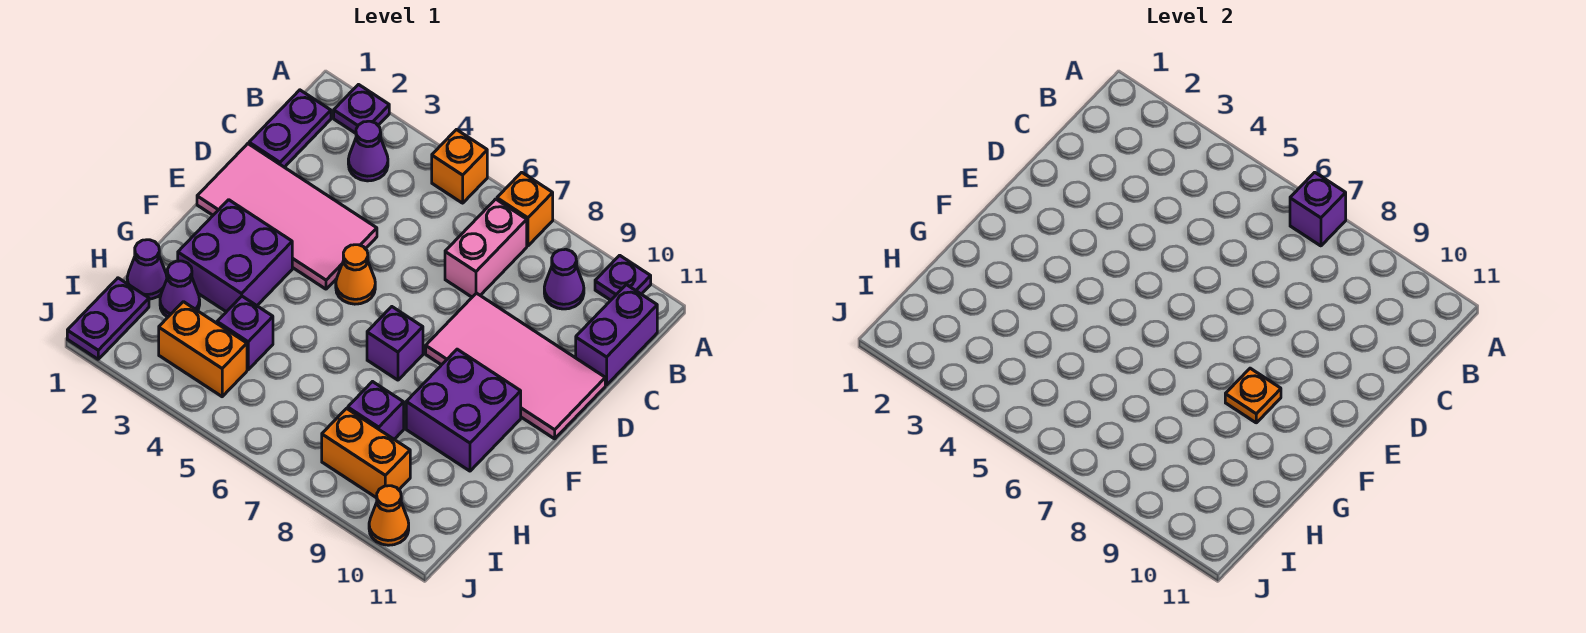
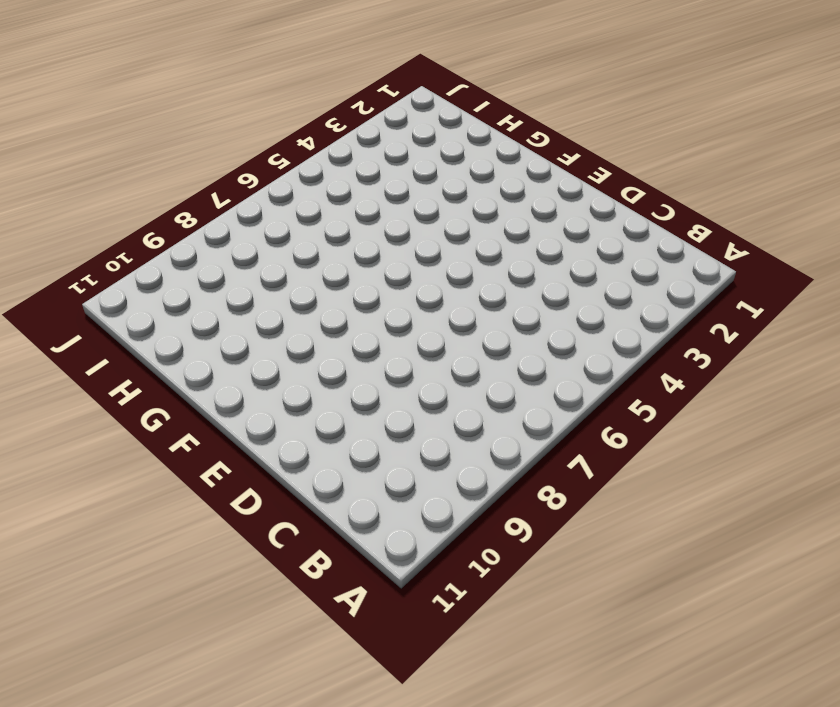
none -> purple plate A2 level 1
none -> orange brick A5 level 1
none -> orange brick A7 level 1

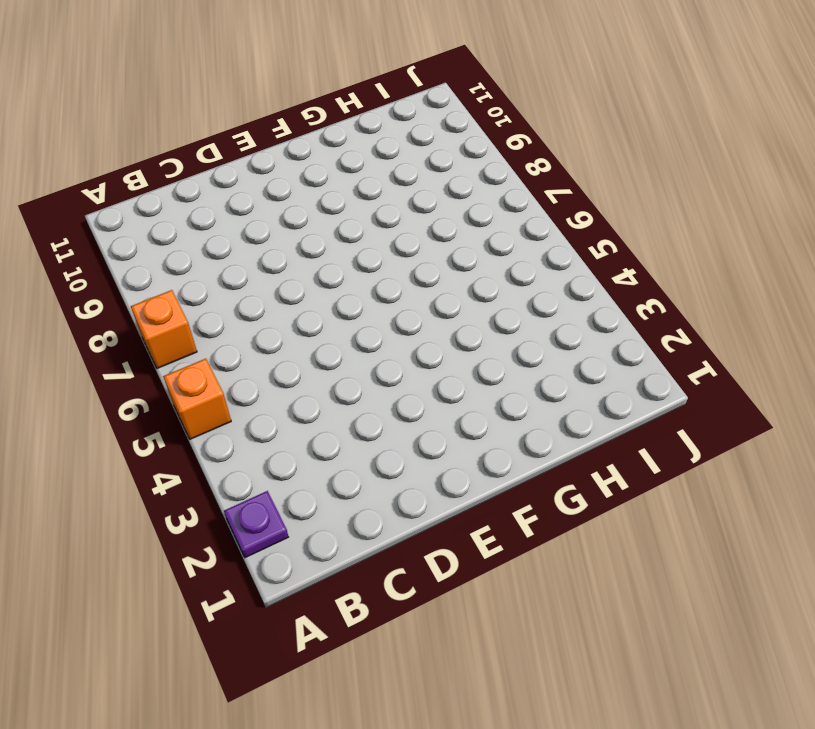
none -> purple plate A10 level 1
none -> purple plate B1:C1 level 1
none -> purple cone B3 level 1

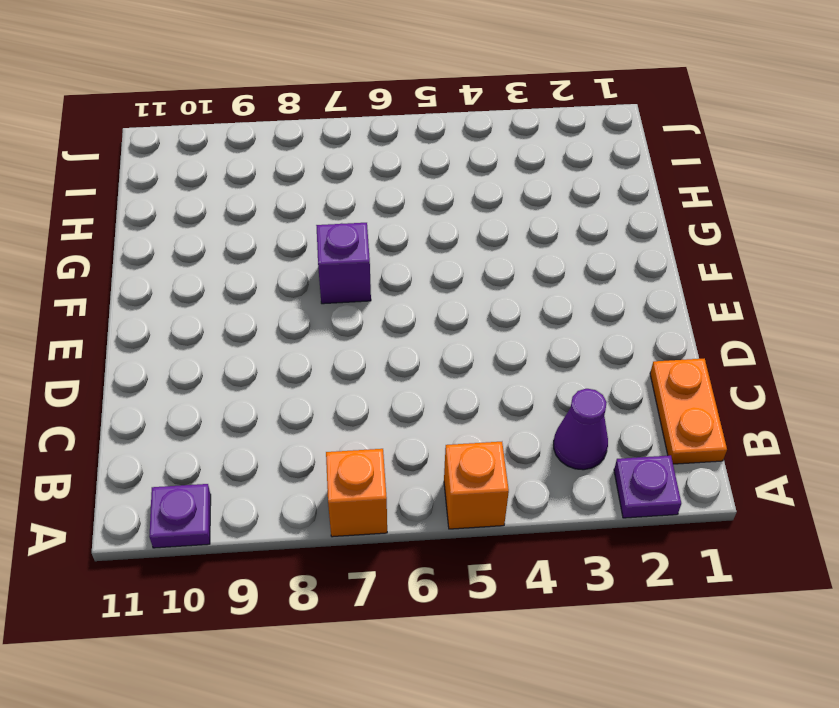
orange plate B1:C1 level 1 -> purple plate B1:C1 level 1
none -> pink brick B7:C7 level 1
none -> purple cone B9 level 1
none -> purple brick B11:C11 level 1

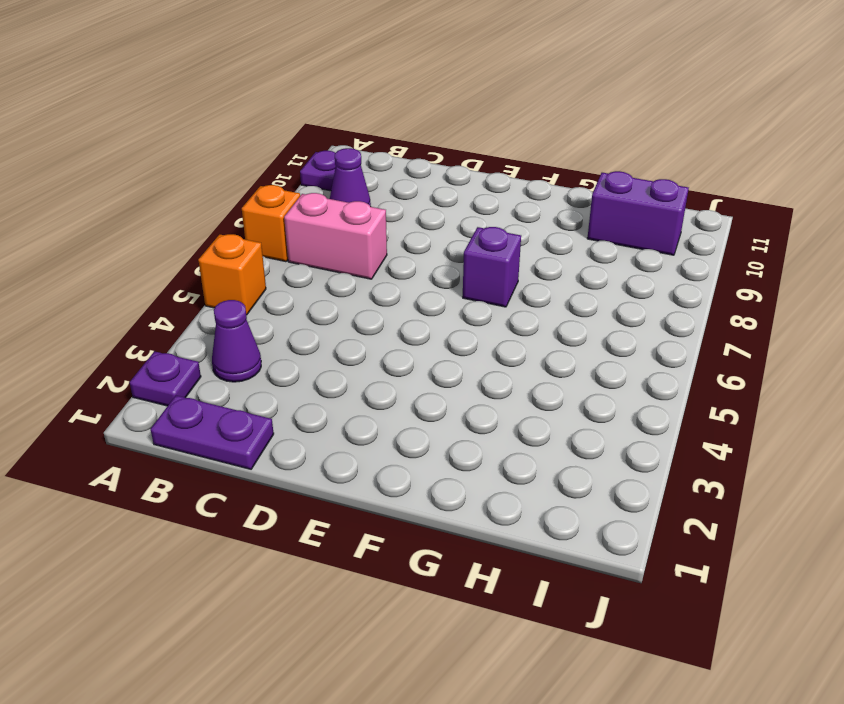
purple brick H10:I10 level 1 -> purple brick B11:C11 level 1
none -> pink tile D1:E4 level 1
none -> pink tile D8:E11 level 1
none -> orange cone E5 level 1

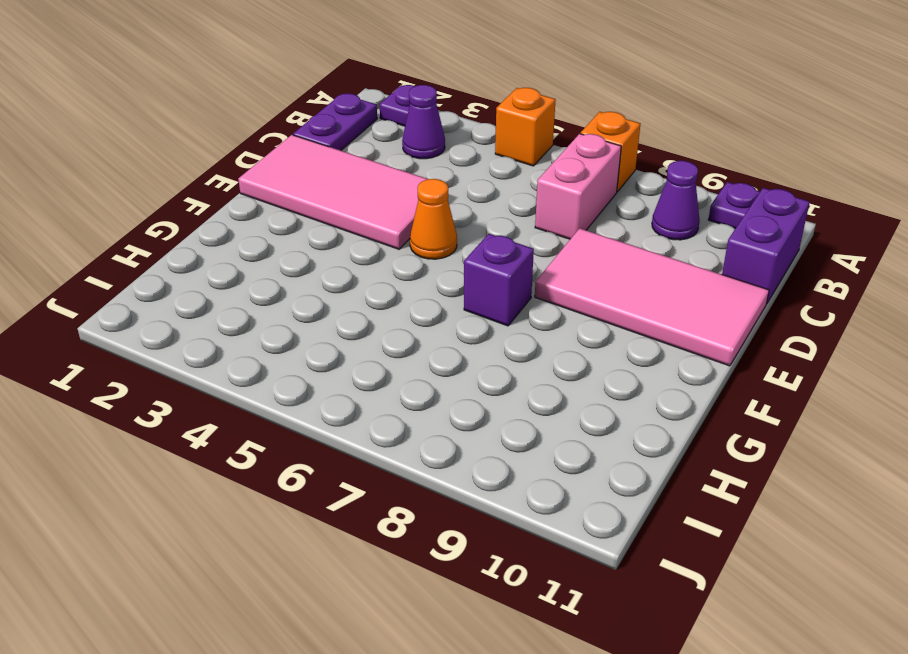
none -> purple brick F2:G3 level 1
none -> purple brick F9:G10 level 1
none -> purple cone H1 level 1

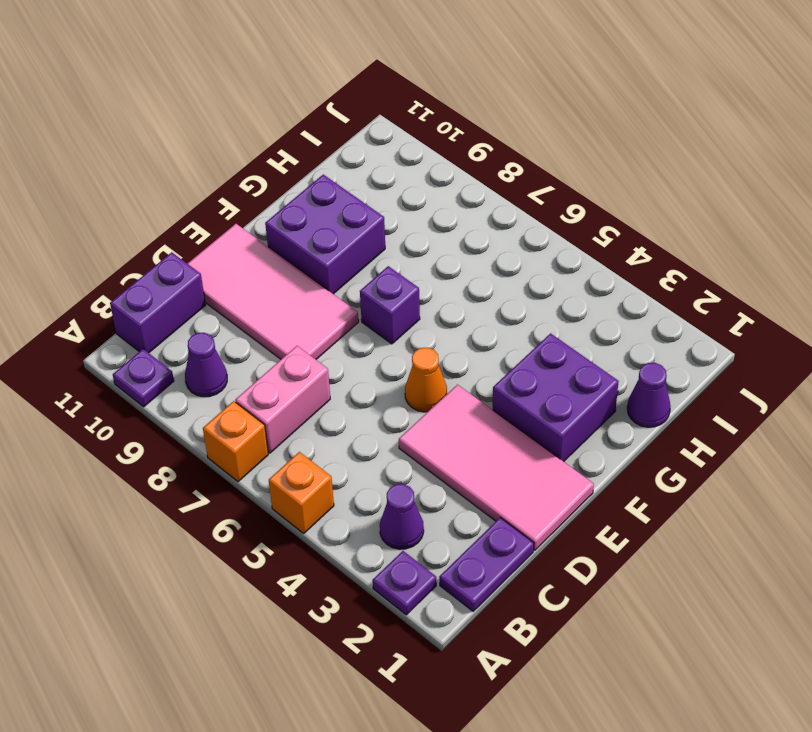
none -> purple cone H2 level 1
none -> purple brick H4 level 1
none -> purple brick H8 level 1

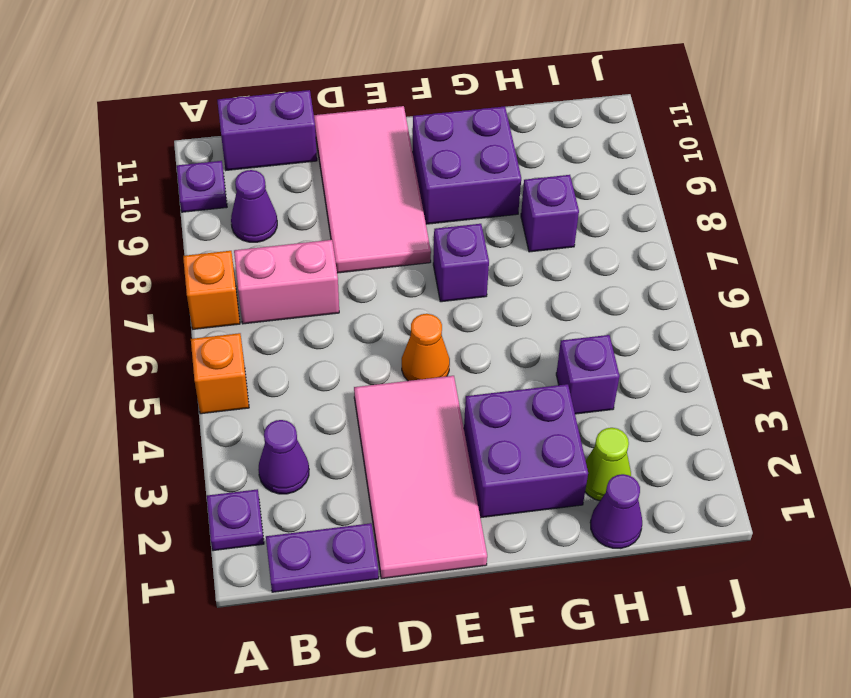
lime cone H2 level 1 -> purple cone H2 level 1
none -> purple plate I1:J1 level 1
none -> orange brick I3:I4 level 1
none -> orange brick I8:I9 level 1

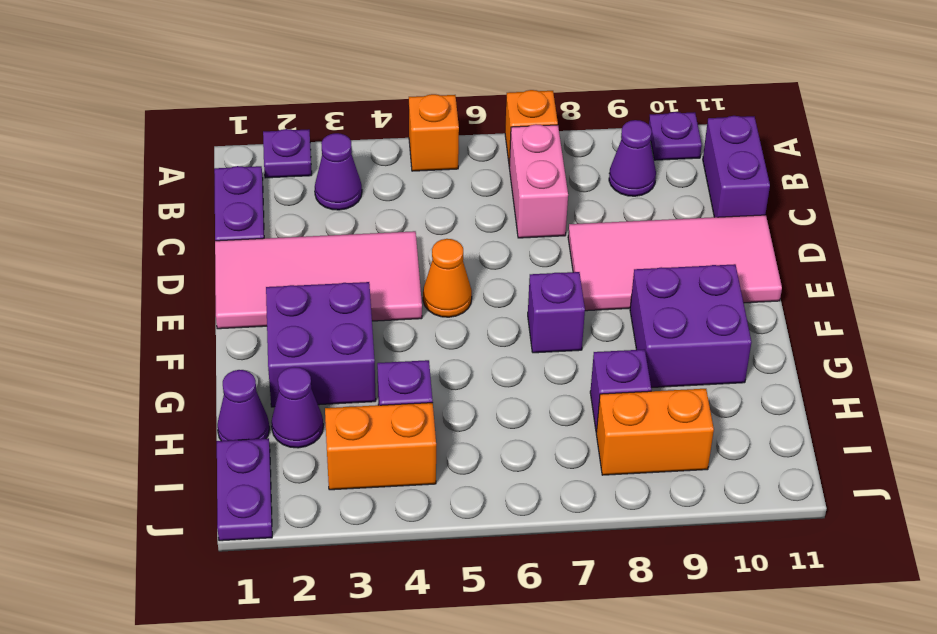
none -> orange cone J10 level 1
none -> purple brick A7 level 2
none -> orange plate F9 level 2

